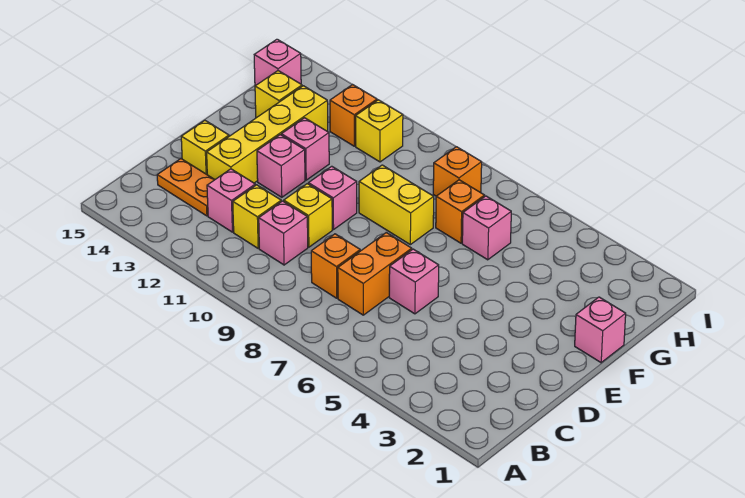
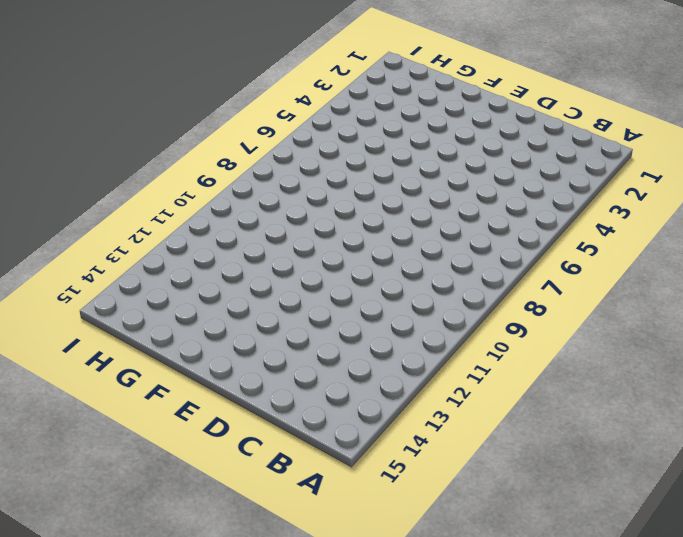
none -> orange brick C7:D7 level 1
none -> orange brick C8 level 1
none -> pink brick C10 level 1

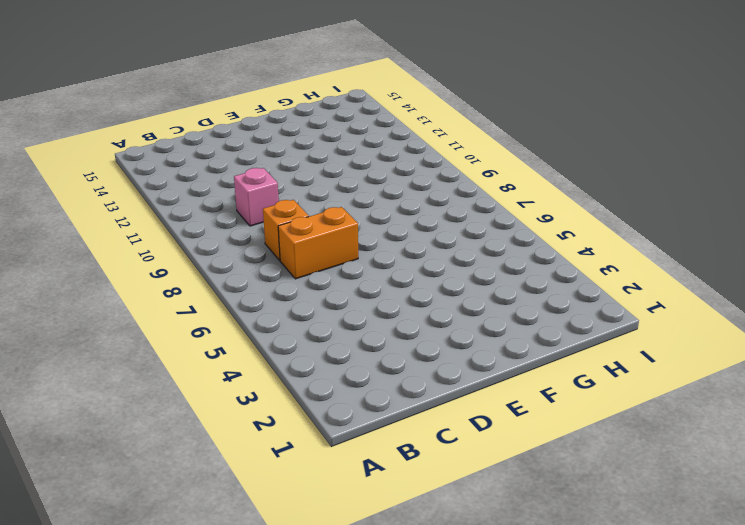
none -> yellow brick C11 level 1
none -> pink brick C12 level 1
none -> orange plate C13:C14 level 1

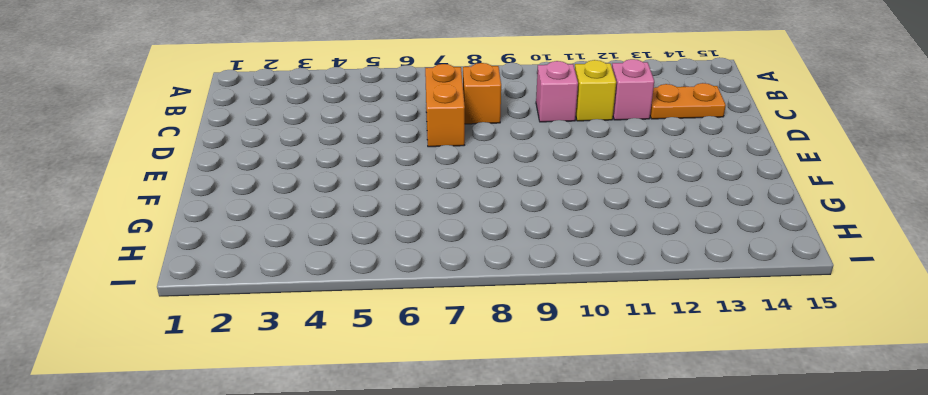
none -> pink brick D6 level 1
none -> yellow brick D10 level 1
none -> yellow brick D13:G13 level 1

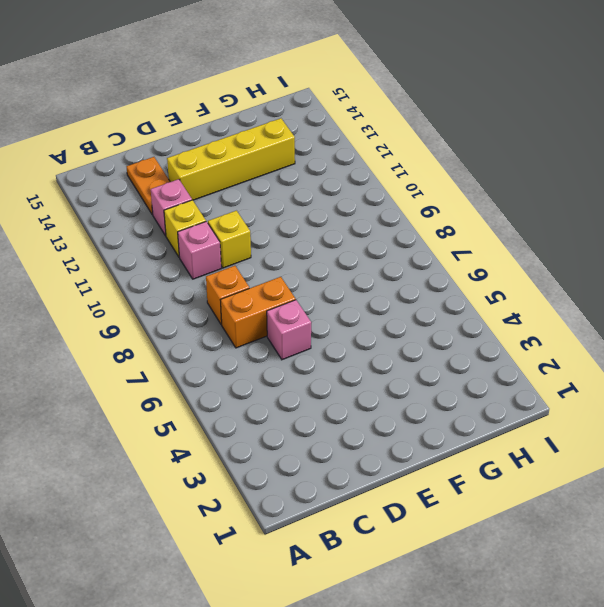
none -> yellow brick D14 level 1
none -> pink brick E10 level 1
none -> pink brick E12 level 1

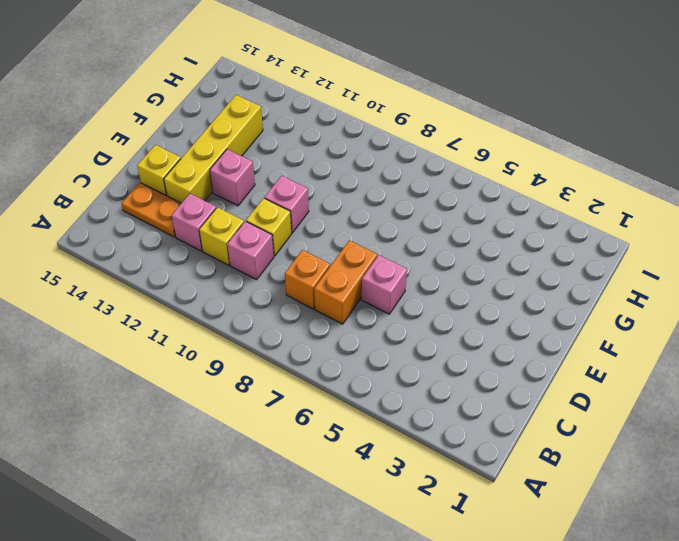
none -> pink brick F1 level 1
none -> yellow brick F8:F9 level 1
none -> pink brick F12 level 1

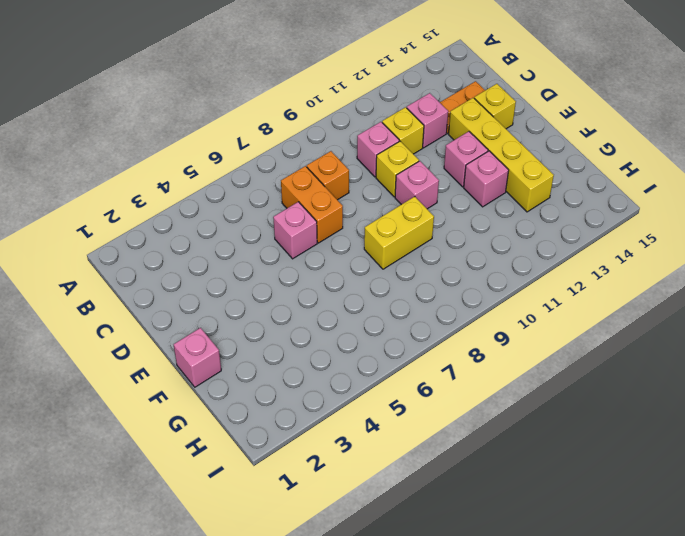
none -> pink brick G6 level 1
none -> orange brick G7 level 1
none -> yellow brick G14 level 1

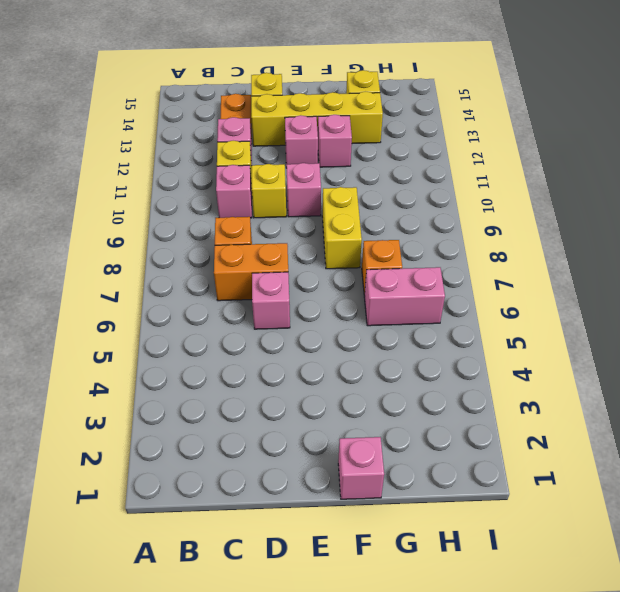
pink brick G6:H6 level 1 -> pink brick G6 level 1
none -> orange brick H8 level 1
none -> yellow brick H11 level 1
none -> orange brick H12 level 1

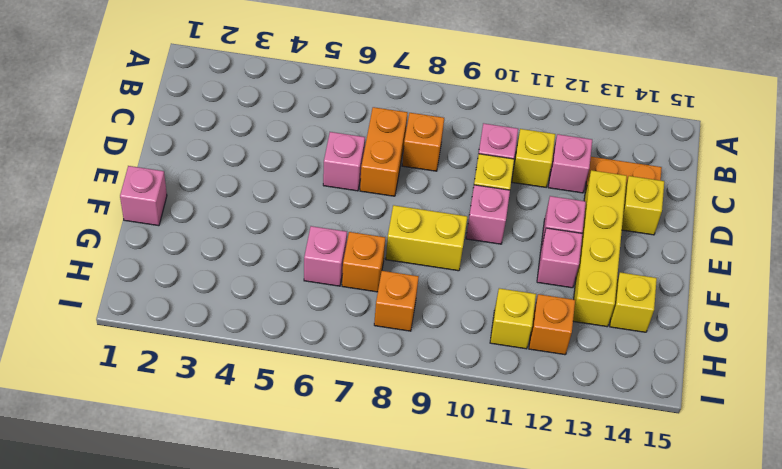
none -> pink brick H15 level 1

